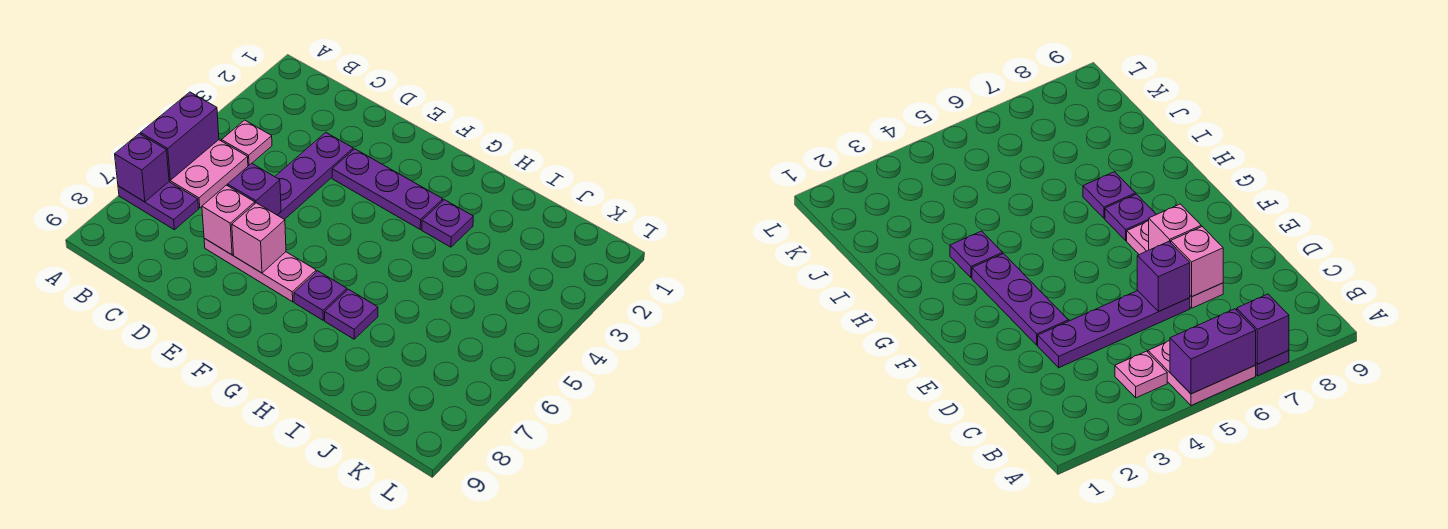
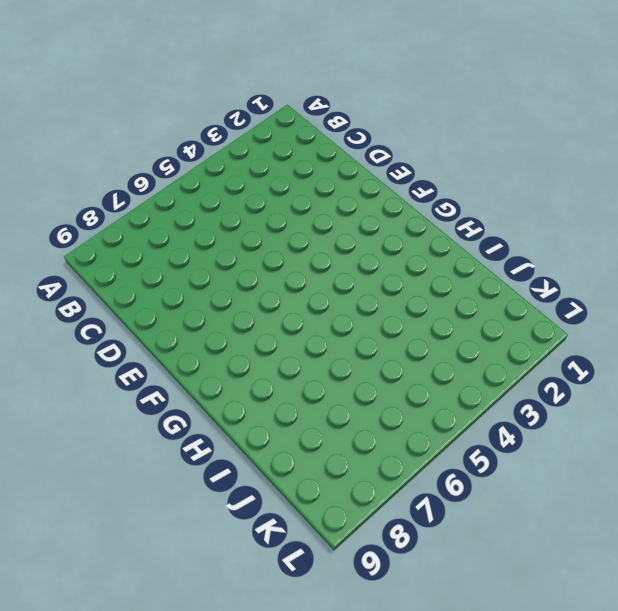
none -> pink plate A5:B6 level 1
none -> purple plate A7:B7 level 1
none -> pink plate B4 level 1

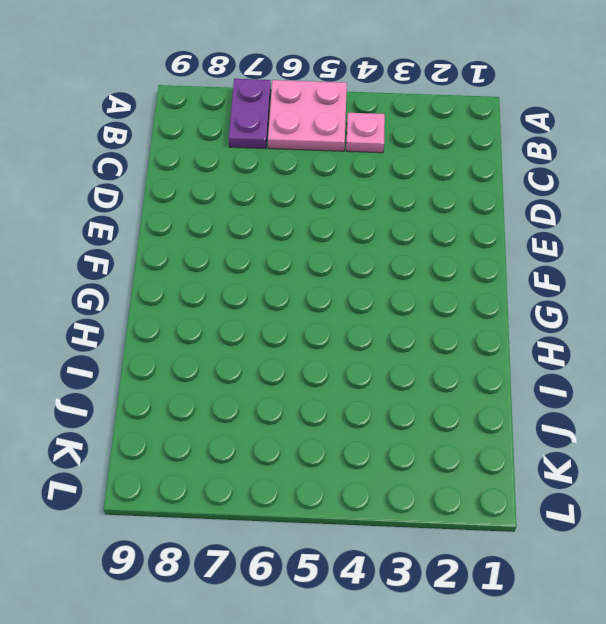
none -> purple plate D3:D6 level 1
none -> pink plate D7:F7 level 1
none -> purple plate E3:G3 level 1

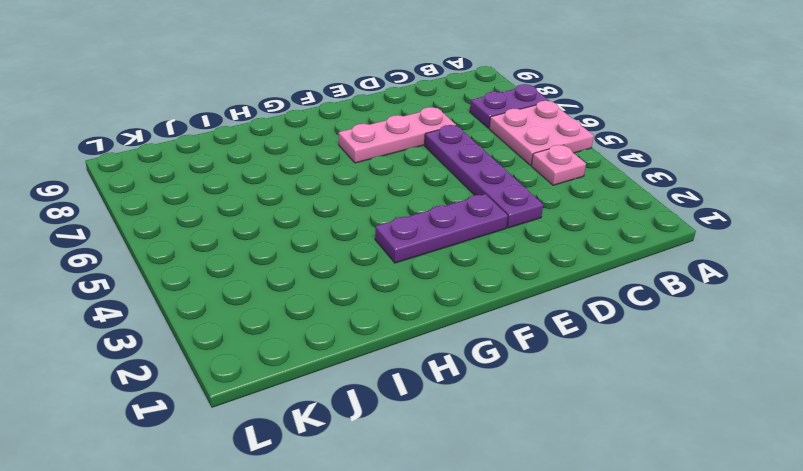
none -> purple plate G7 level 1
none -> purple plate H3 level 1
none -> purple plate H7 level 1

